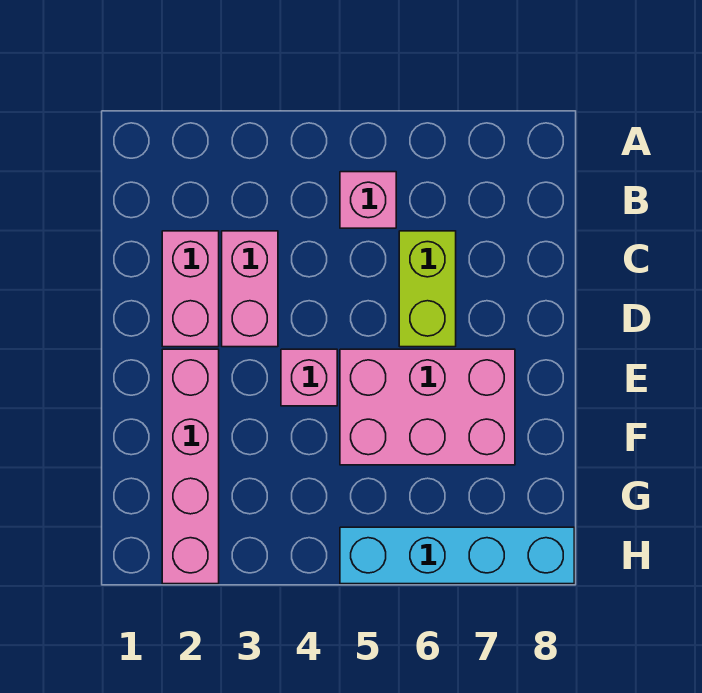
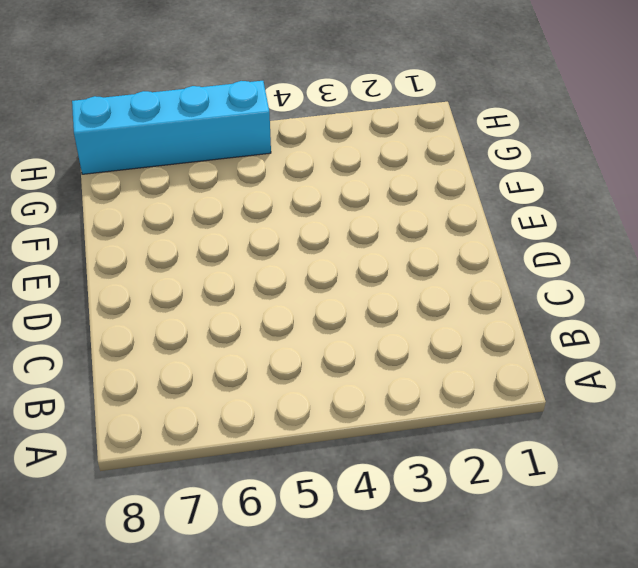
none -> pink brick B5 level 1
none -> pink brick C2:D2 level 1

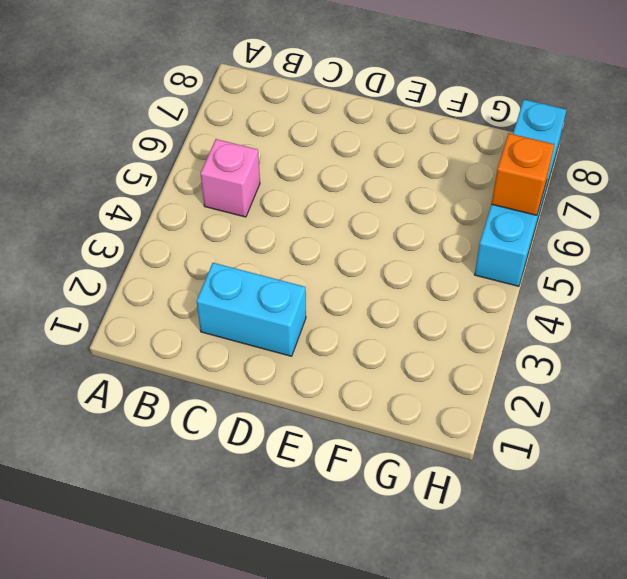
cyan brick C2:D2 level 1 -> pink brick C2:D2 level 1
orange brick H6 level 2 -> none
none -> pink brick C3:D3 level 1
none -> lime brick C6:D6 level 1

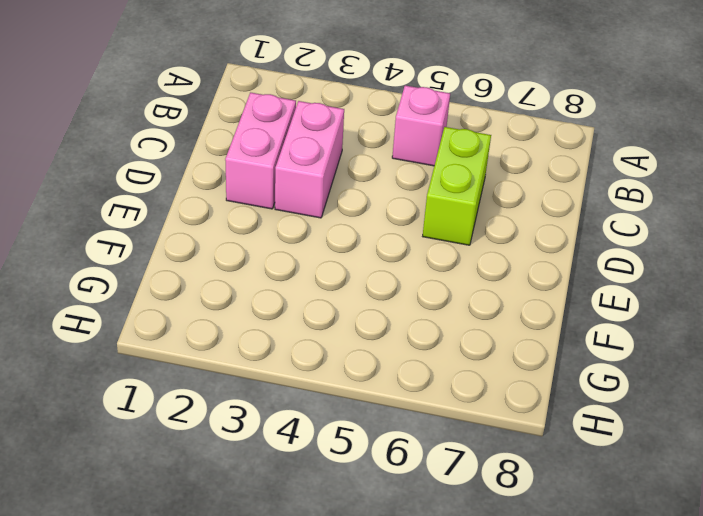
none -> pink brick E2:H2 level 1
none -> pink brick E4 level 1

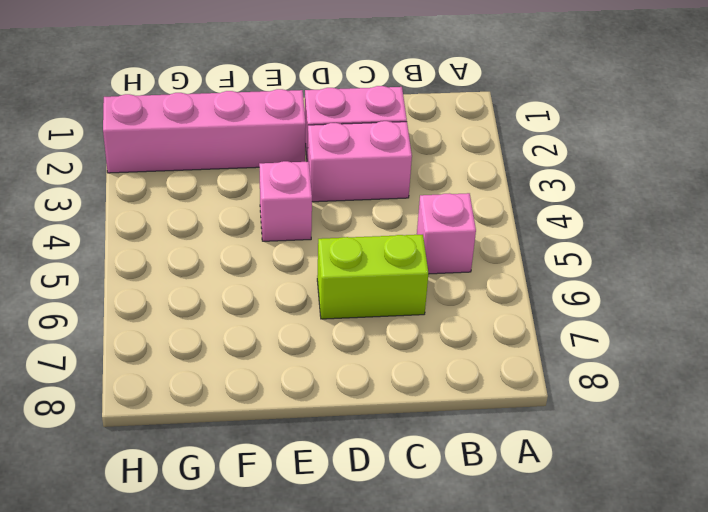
none -> pink brick E5:F7 level 1
none -> cyan brick H5:H8 level 1

